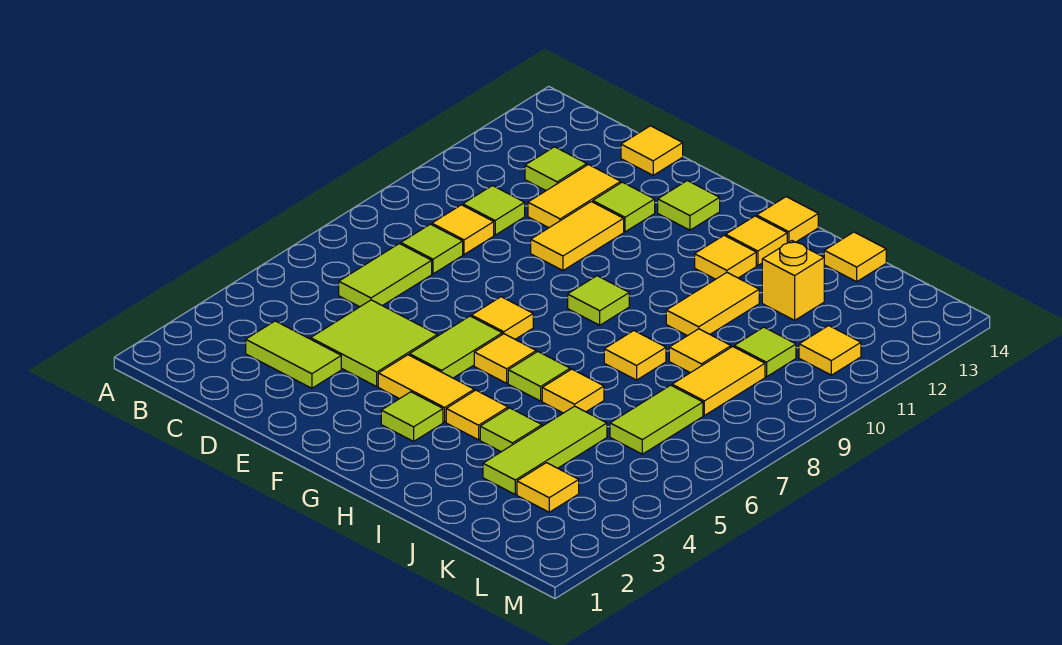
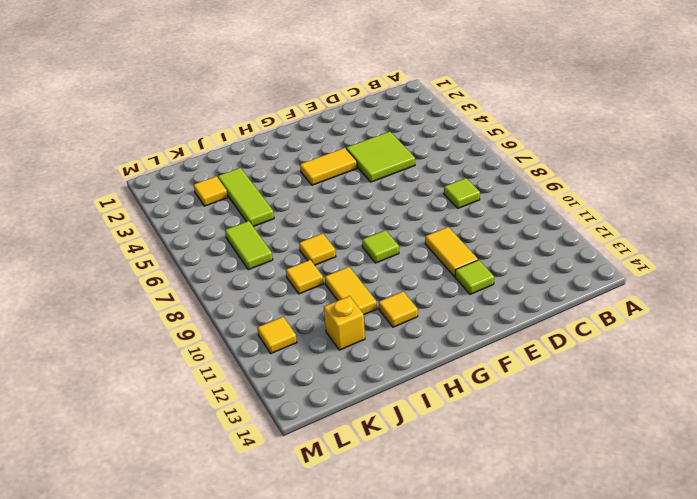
none -> lime tile C3:D3 level 1
none -> lime tile C6:C7 level 1
none -> yellow tile C9 level 1
none -> lime tile C10 level 1

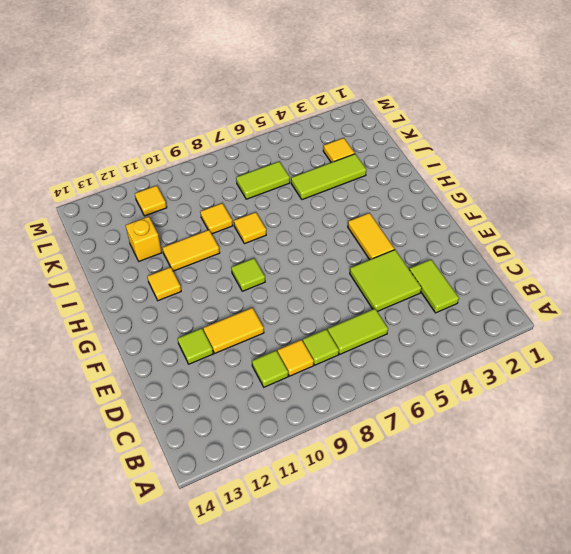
none -> lime tile C12 level 1
none -> yellow tile D11:D12 level 1
none -> yellow tile D14 level 1
none -> lime tile F5:F6 level 1

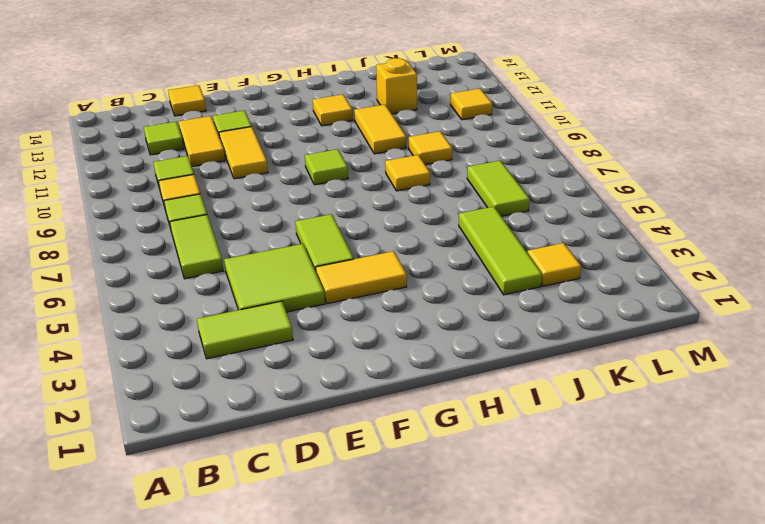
none -> yellow tile F7 level 1
none -> lime tile F13 level 1
none -> lime tile G3 level 1
none -> yellow tile G6 level 1

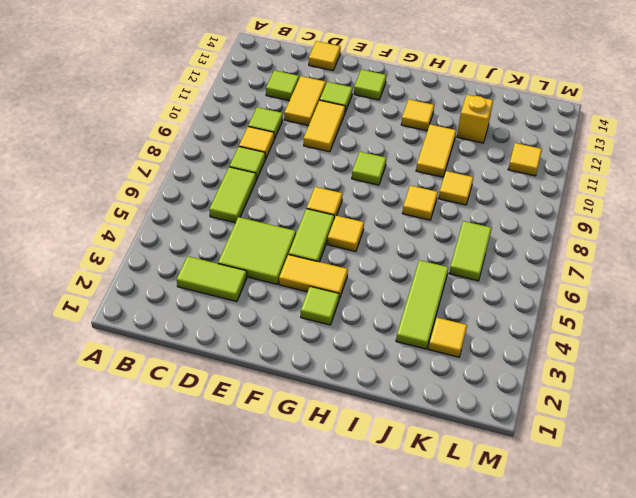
none -> yellow tile H4 level 1
none -> lime tile H6 level 1
none -> yellow tile H13 level 1
none -> yellow tile H14 level 1

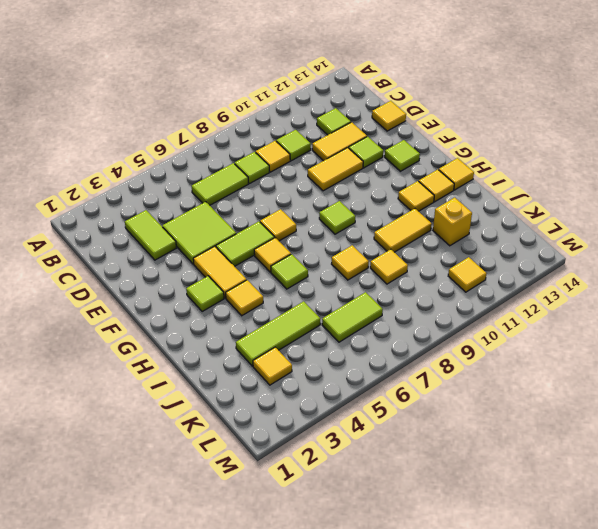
none -> lime tile I4 level 1
none -> yellow tile I6 level 1
none -> yellow tile J14 level 1
none -> yellow tile K8:K9 level 1

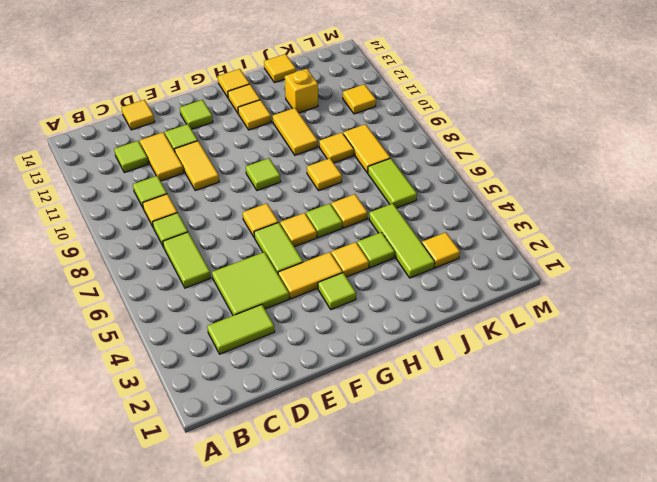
none -> lime tile K10 level 1

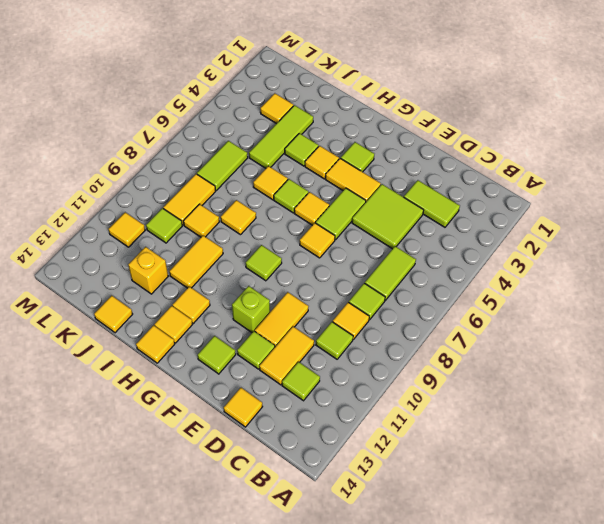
lime brick F11 level 1 -> none

